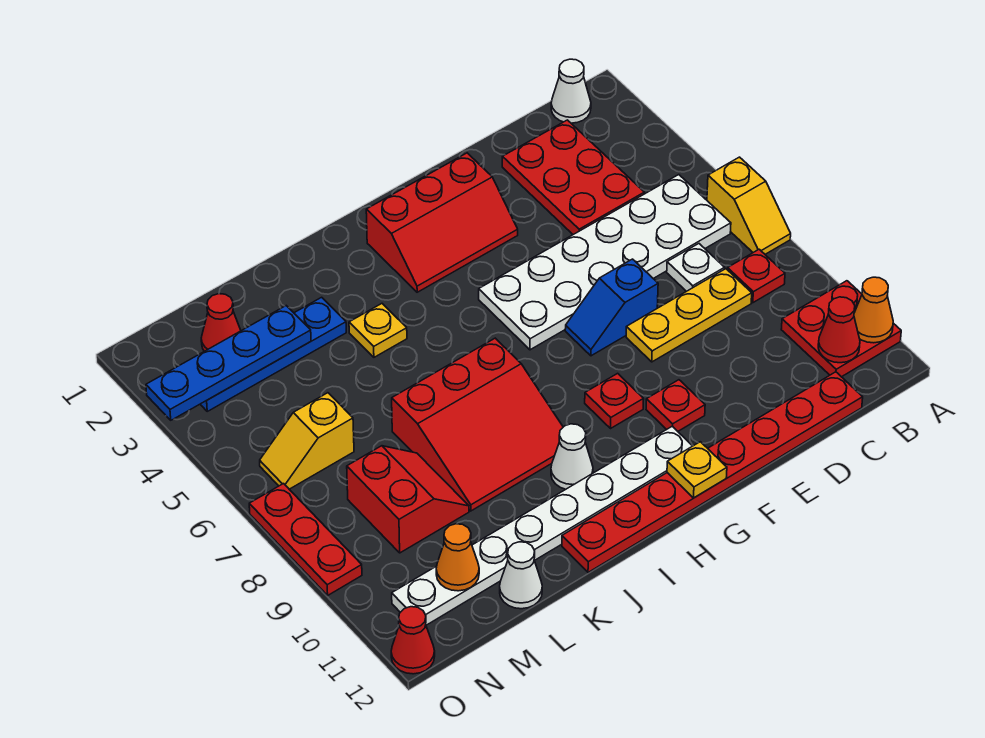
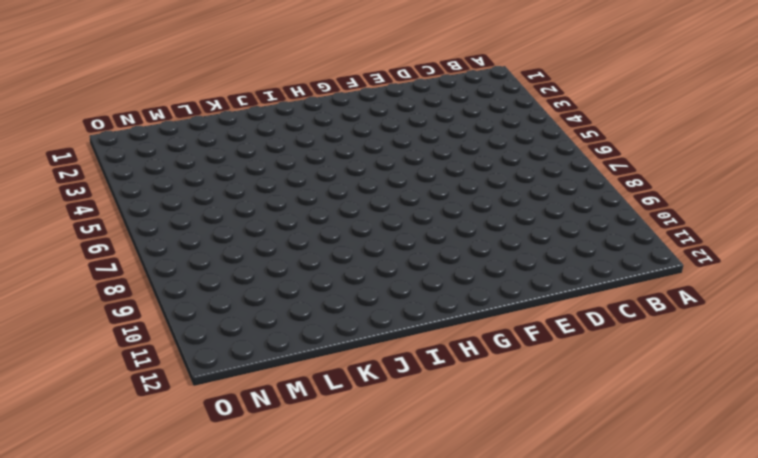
none -> yellow slope A6:A7 level 1 top 6
none -> red plate A10:B11 level 1
none -> white cone B1 level 1

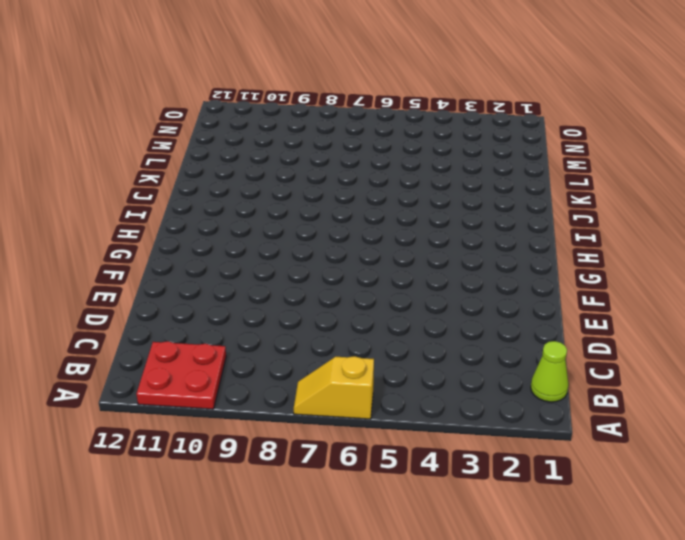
lime cone B1 level 1 -> white cone B1 level 1
none -> white plate B5:G6 level 1
none -> red plate B8 level 1
none -> red plate C2:D4 level 1

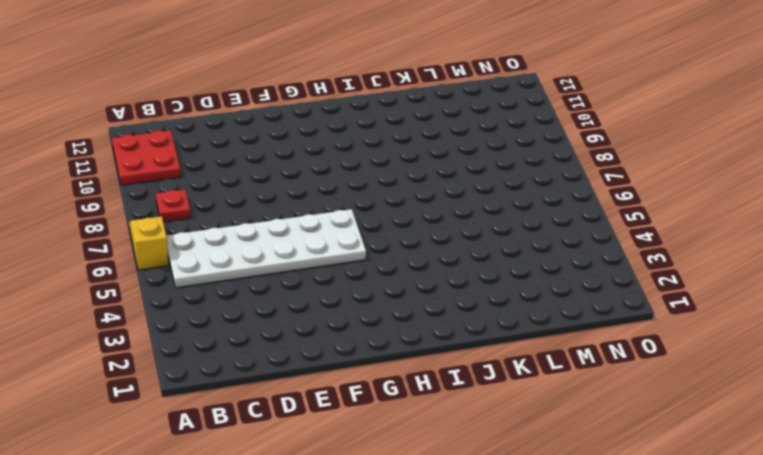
none -> white cone B1 level 1
none -> red plate C2:D4 level 1
none -> white plate C7 level 1

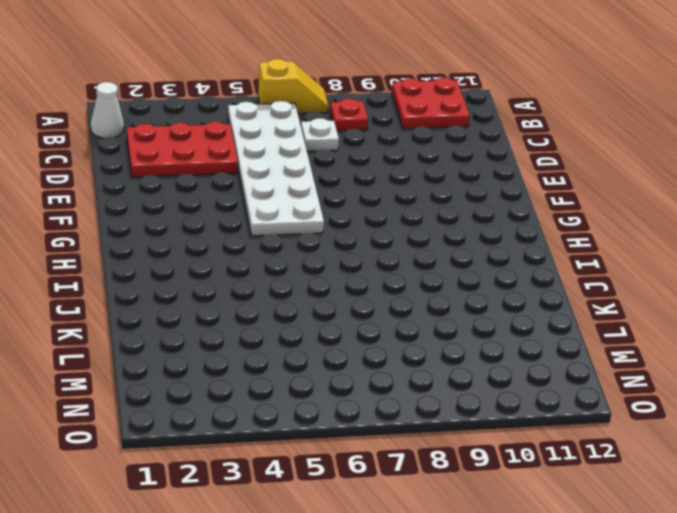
none -> yellow plate C8:E8 level 1
none -> red plate C12:J12 level 1
none -> blue slope E7:F7 level 1 top E

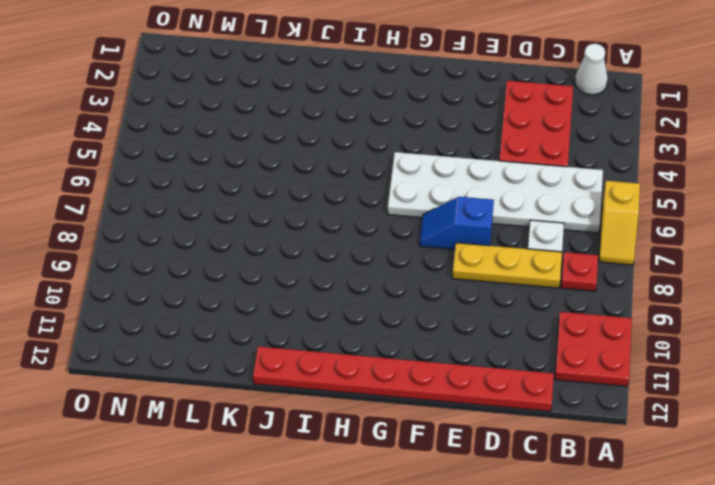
none -> red slope F2:H3 level 1 top 2
none -> red plate F10 level 1
none -> red plate G9 level 1

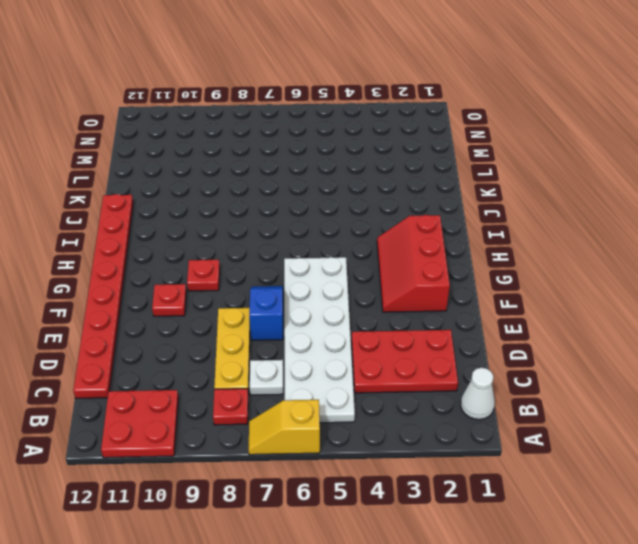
none -> white plate G11:N11 level 1
none -> red slope I7:K9 level 1 top 7
none -> white cone I10 level 1

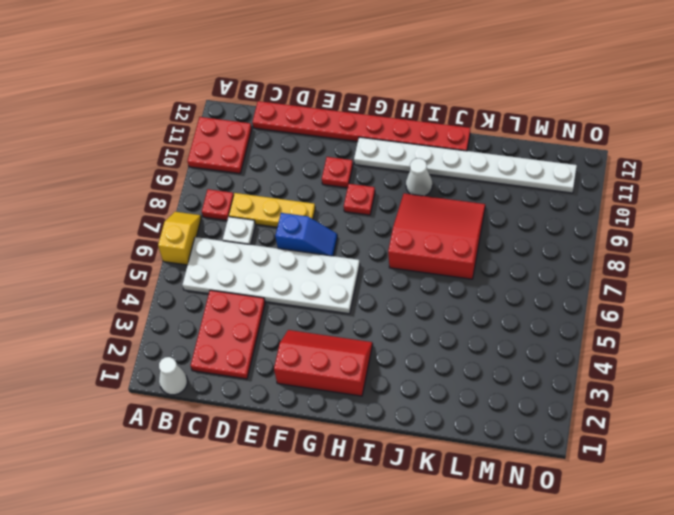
none -> yellow plate J4 level 1
none -> blue plate K3:N3 level 1
none -> red slope L8:M9 level 1 top M

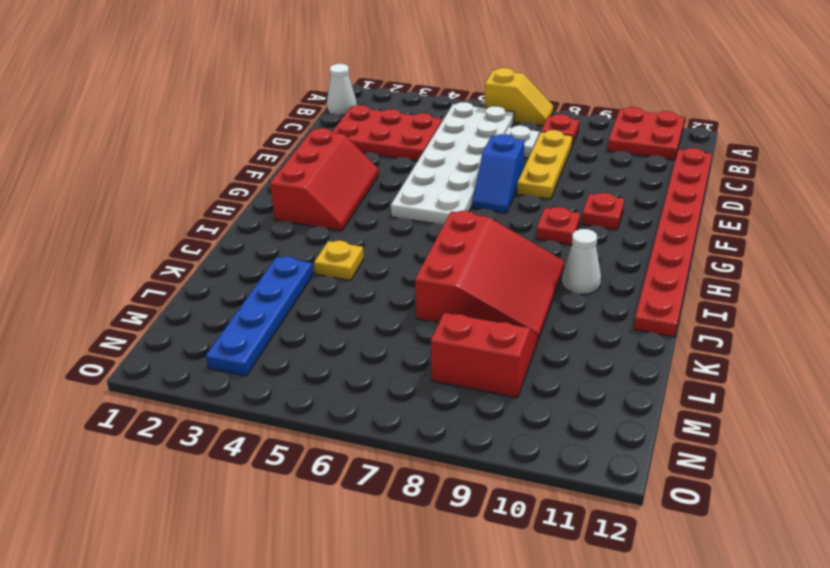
none -> white plate G11:N11 level 1
none -> white cone L12 level 1
none -> red cone M2 level 1

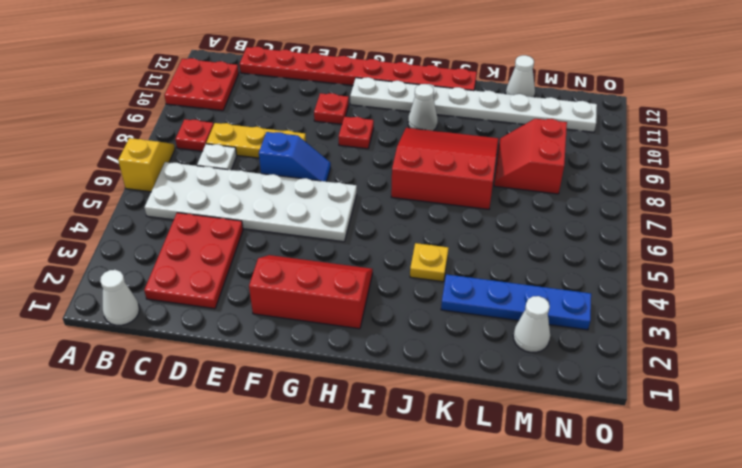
white cone M2 level 1 -> red cone M2 level 1
none -> yellow slope M6:N6 level 1 top M
none -> red plate O7:O9 level 1
none -> red cone O12 level 1

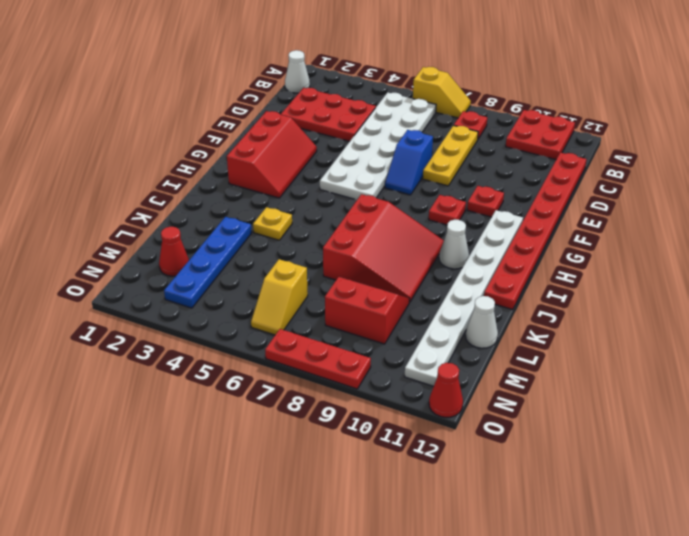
none -> white plate C7 level 1
none -> orange cone A11 level 2
none -> red cone B11 level 2

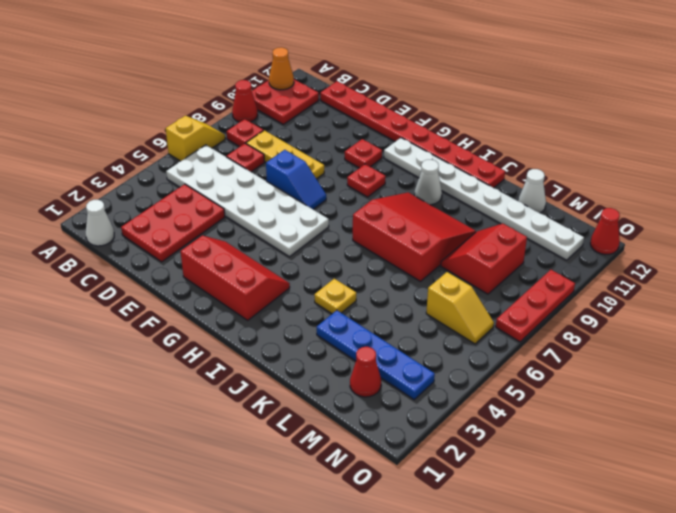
red cone A9 level 1 -> red cone B11 level 2
red plate C7 level 1 -> white plate C7 level 1
none -> yellow plate G12 level 2
none -> blue plate L3:O3 level 2
none -> orange cone M11 level 2

